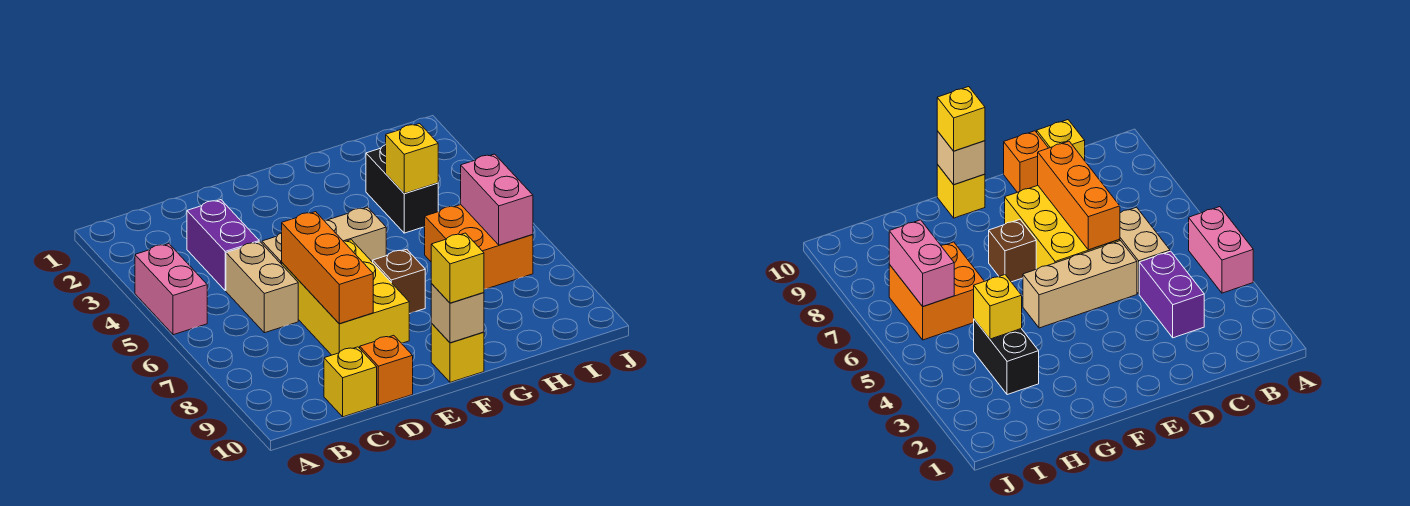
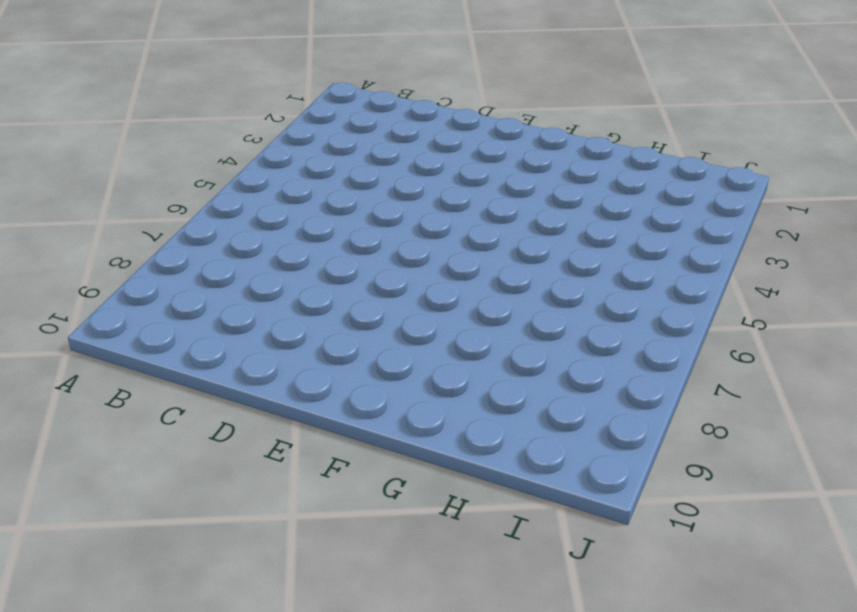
none -> pink brick A4:A5 level 1
none -> purple brick C3:C4 level 1
none -> tan brick C5:C6 level 1

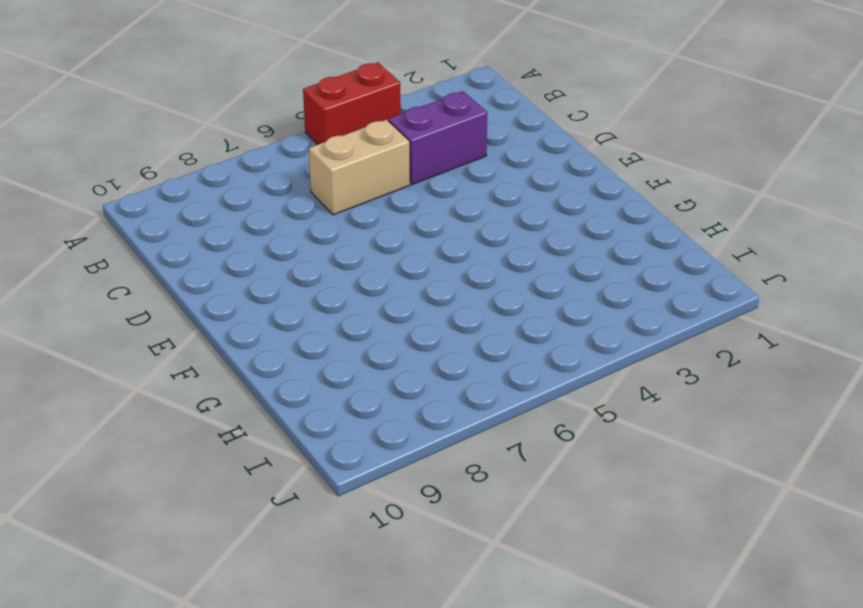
red brick A4:A5 level 1 -> pink brick A4:A5 level 1
none -> yellow brick C10 level 1
none -> tan brick D5:F5 level 1
none -> yellow brick D6:E8 level 1

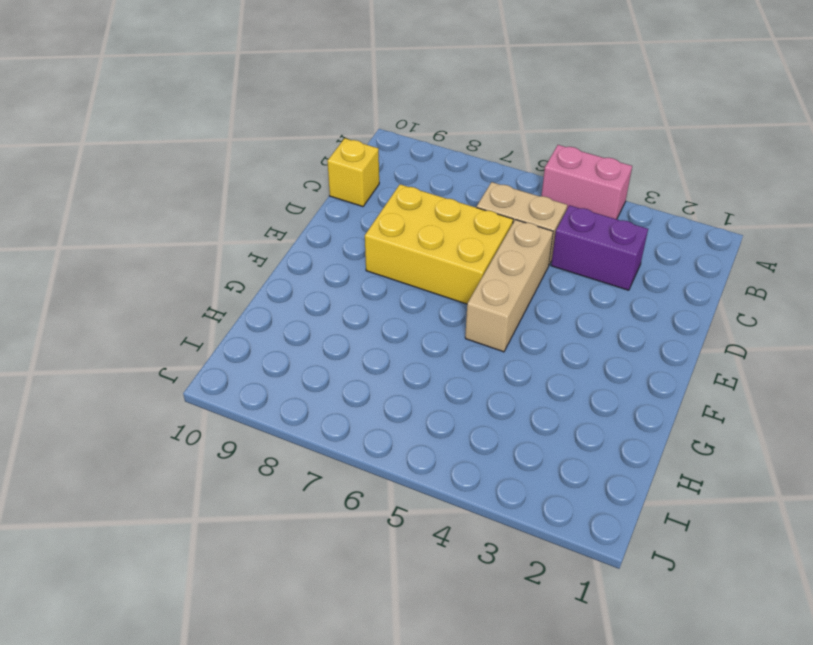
none -> orange brick D10 level 1
none -> brown brick F7 level 1
none -> yellow brick F10 level 1

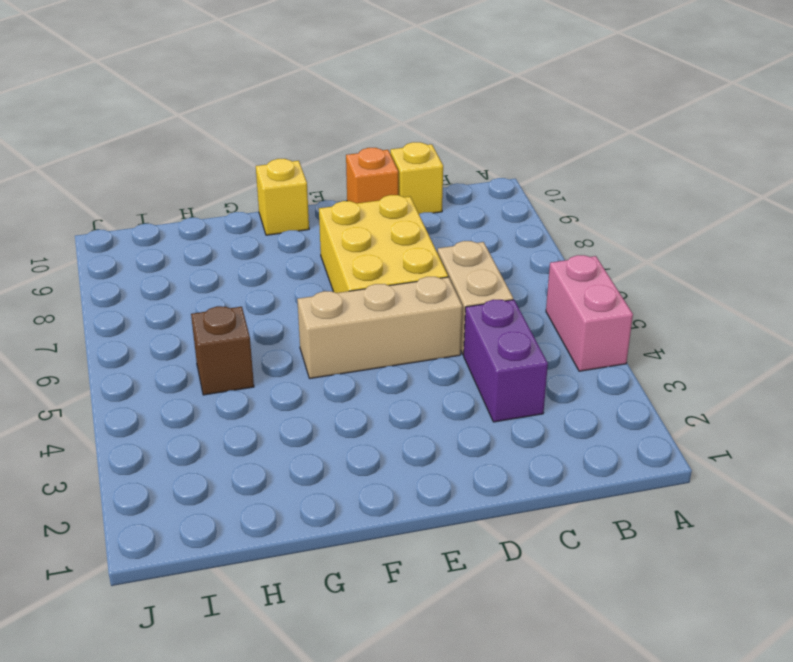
brown brick H5 level 1 -> brown brick F7 level 1
none -> black brick H3:H4 level 1
none -> orange brick H6:I7 level 1
none -> orange brick D6:D8 level 2

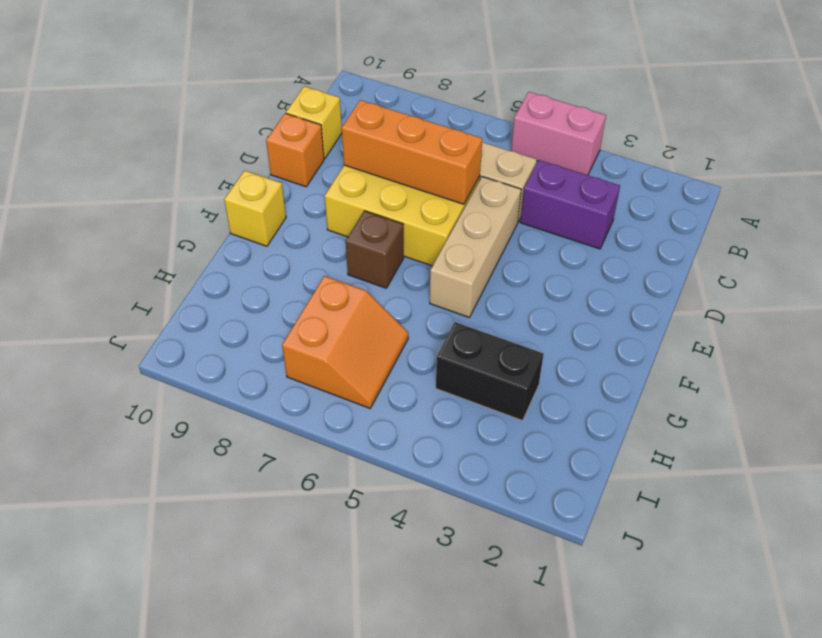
orange slope H6:I7 level 1 top 7 -> orange brick H6:I7 level 1
none -> tan brick F10 level 2
none -> yellow brick H4 level 2
none -> pink brick I6:I7 level 2

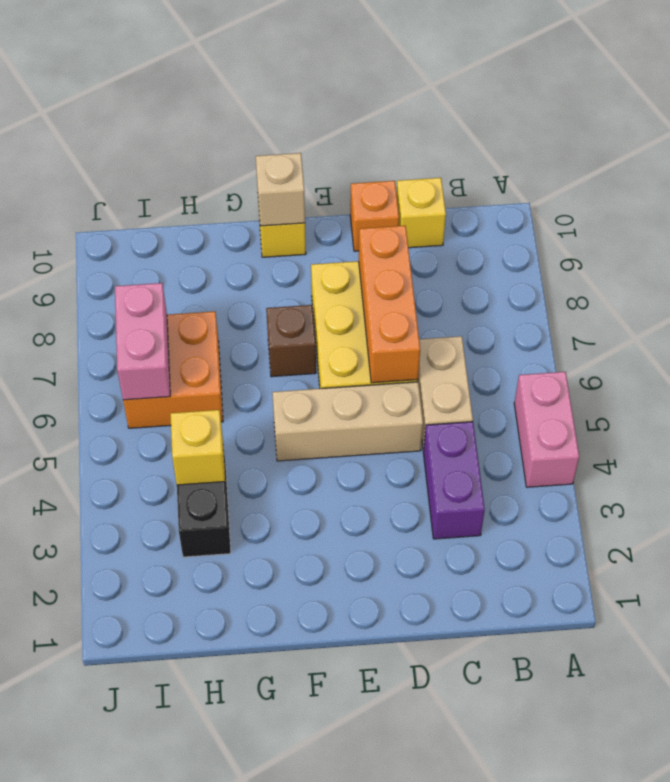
none -> yellow brick F10 level 3

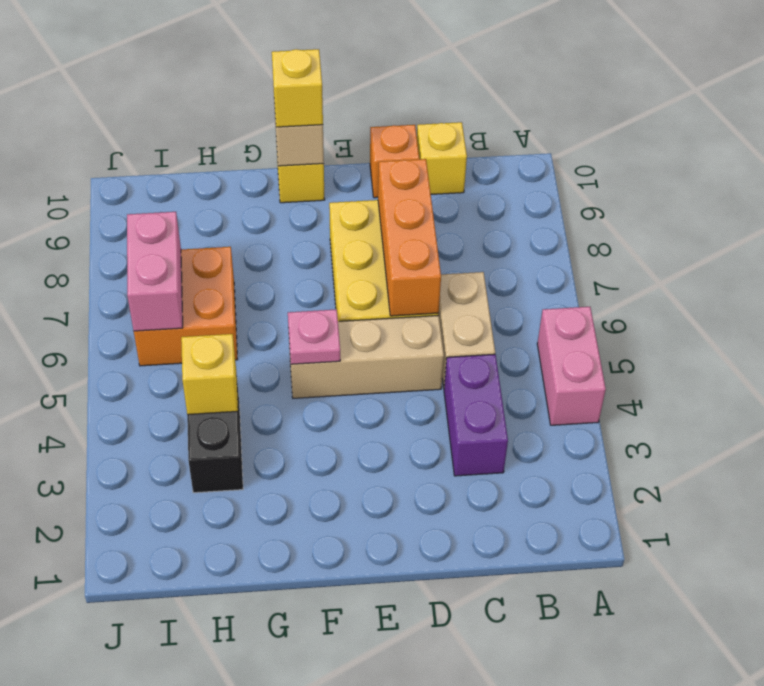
pink plate F5 level 2 -> none
none -> brown brick F7 level 1

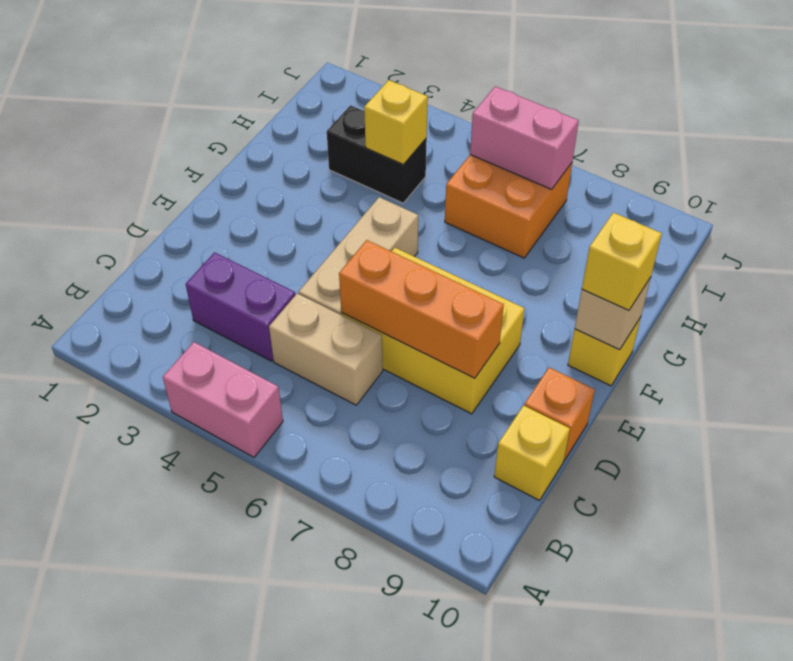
none -> brown brick F7 level 1

